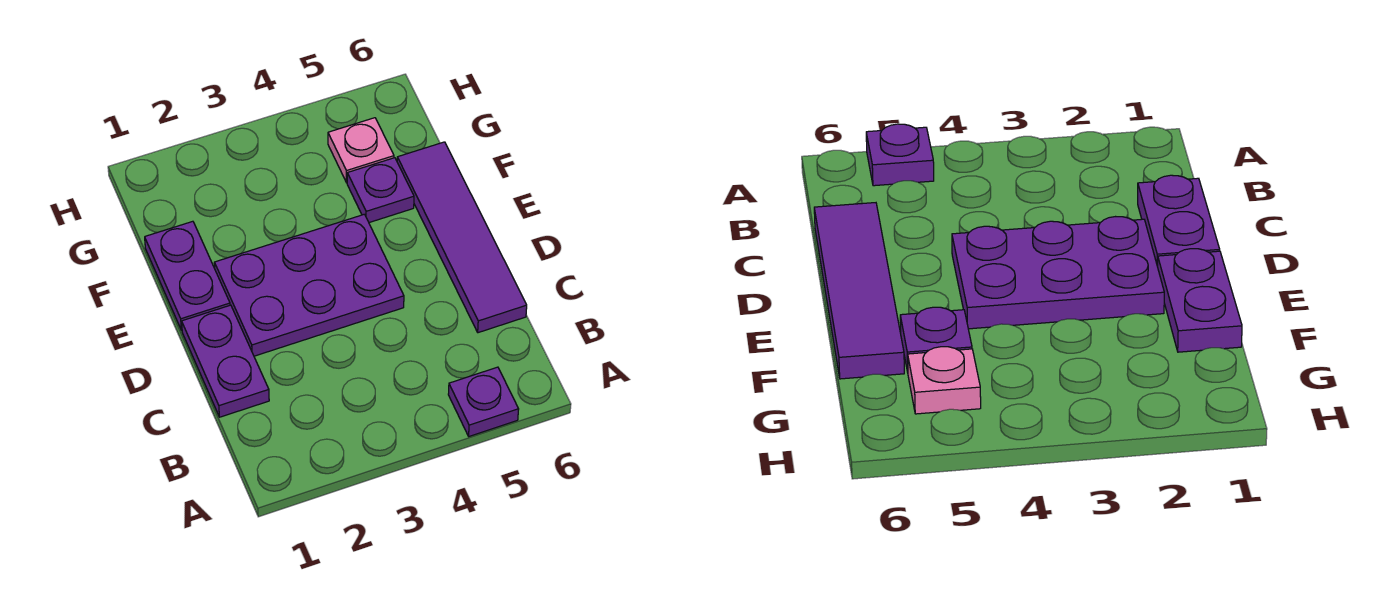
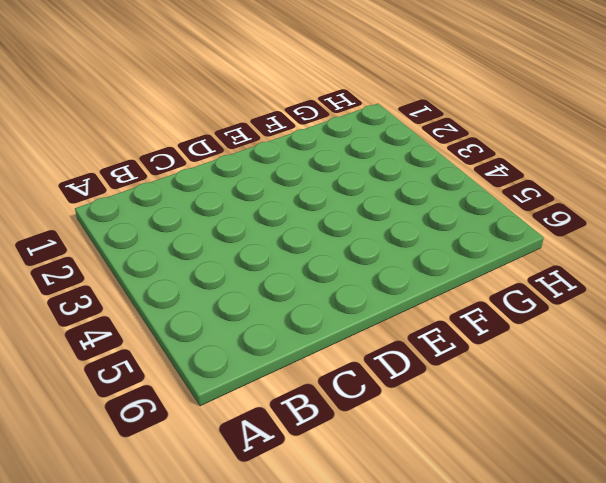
none -> purple plate A5 level 1
none -> purple plate C1:D1 level 1

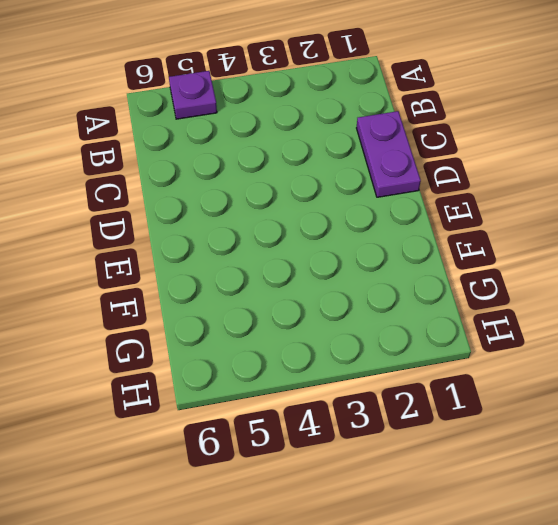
none -> purple tile C6:F6 level 1
none -> purple plate D2:E4 level 1

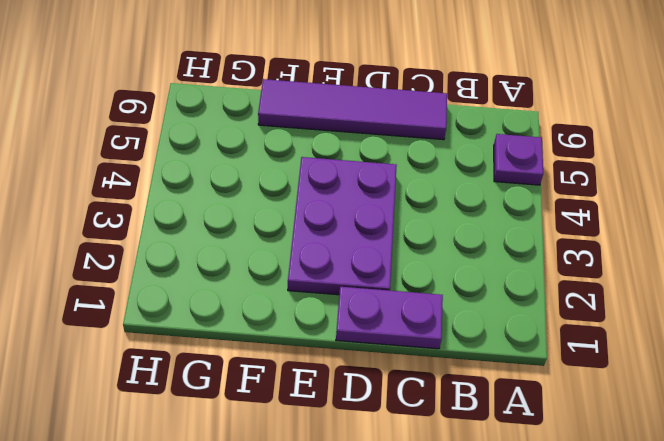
none -> purple plate E1:F1 level 1
none -> purple plate F5 level 1

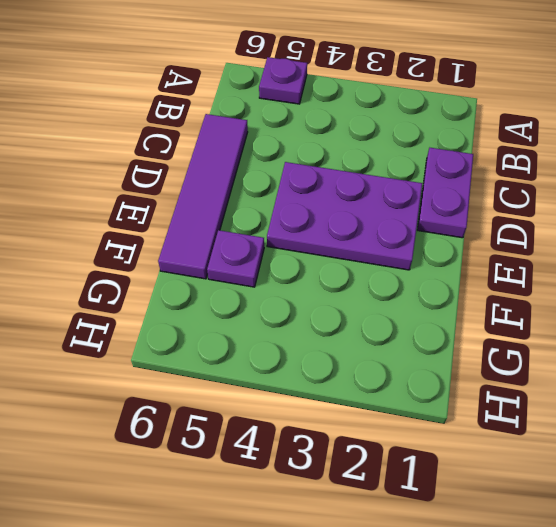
none -> purple plate E1:F1 level 1
none -> pink plate G5 level 1

